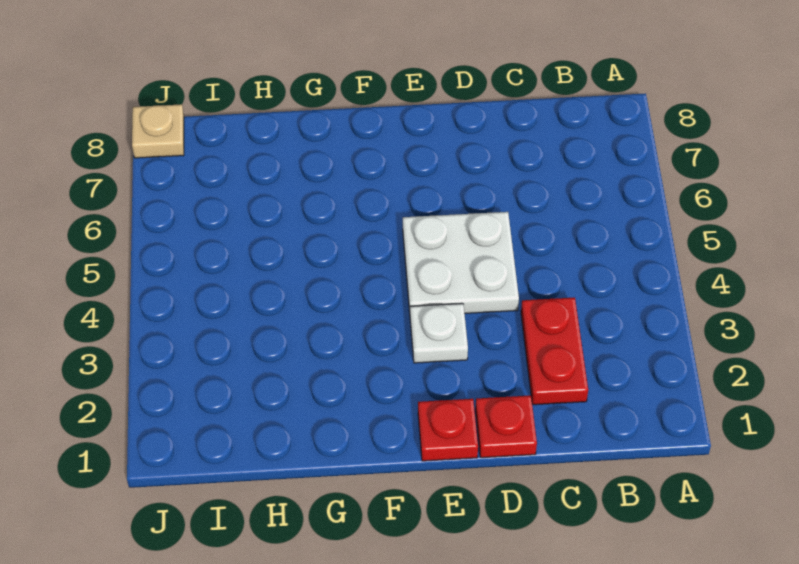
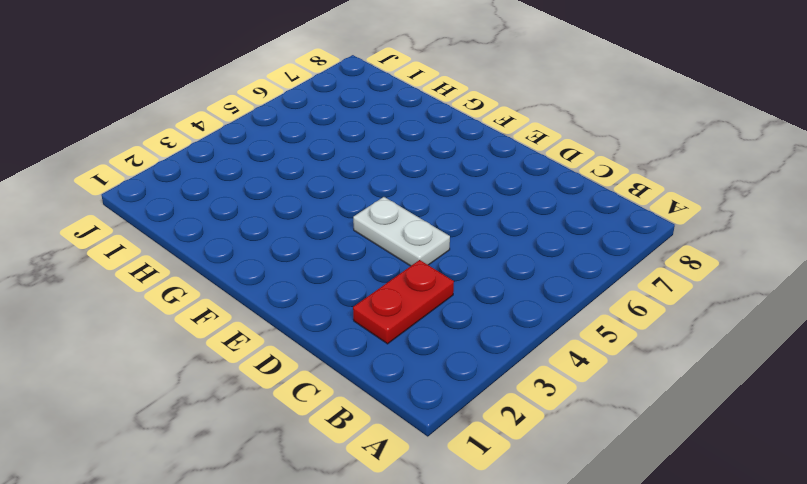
white plate D4:E4 level 1 -> white plate D4:E5 level 1
none -> red plate D1 level 1
none -> red plate E1 level 1

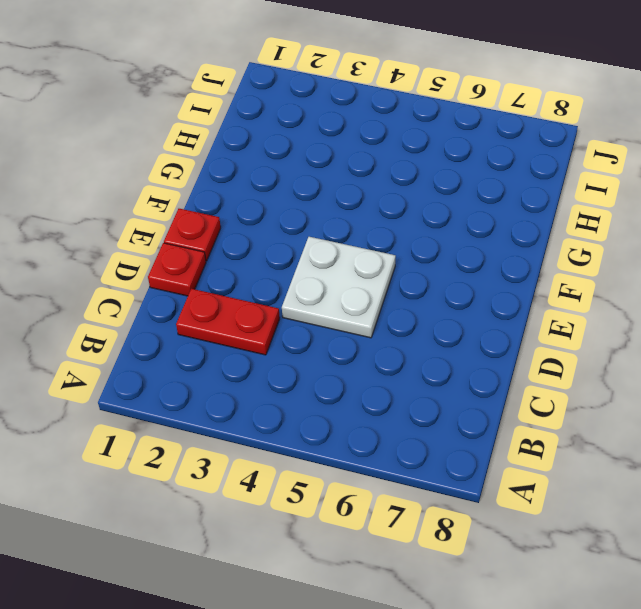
none -> white plate E3 level 1
none -> tan plate J8 level 1

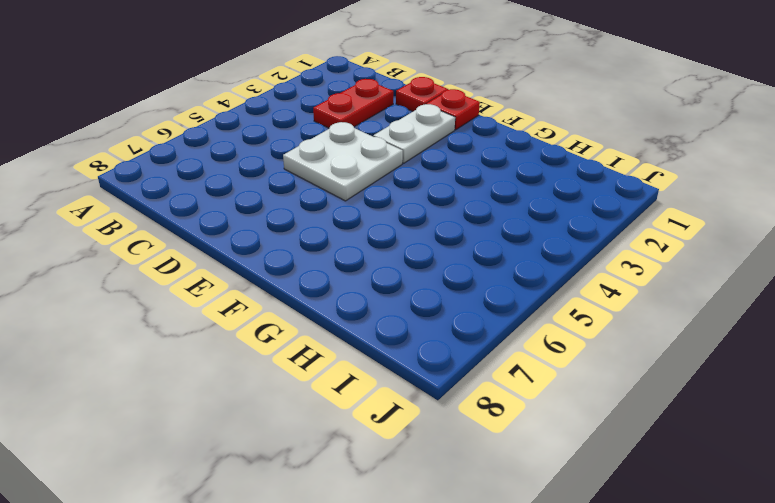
white plate E2:E3 level 1 -> white plate E3 level 1
none -> tan plate J8 level 1

